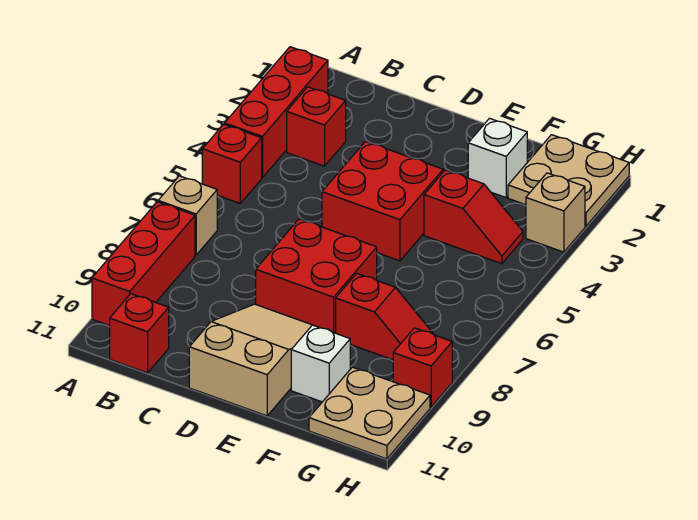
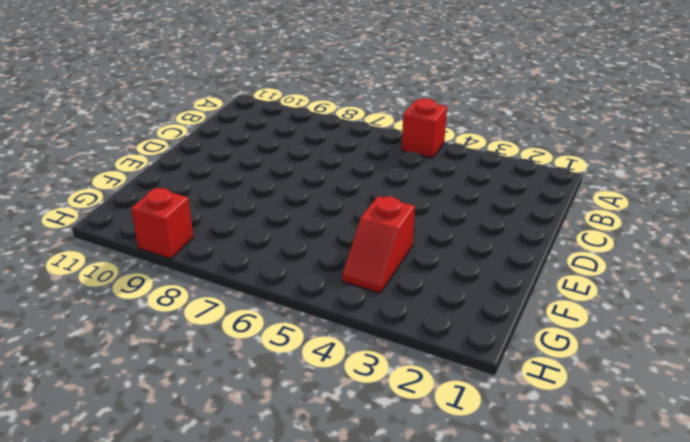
none -> red brick A2:A4 level 1
none -> tan brick A7 level 1
none -> red brick A8:A10 level 1

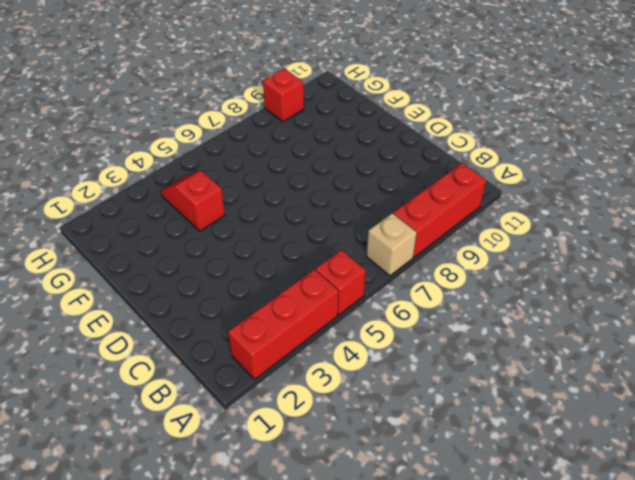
none -> red brick B3 level 1
none -> red brick B11 level 1
none -> red brick D4:E5 level 1

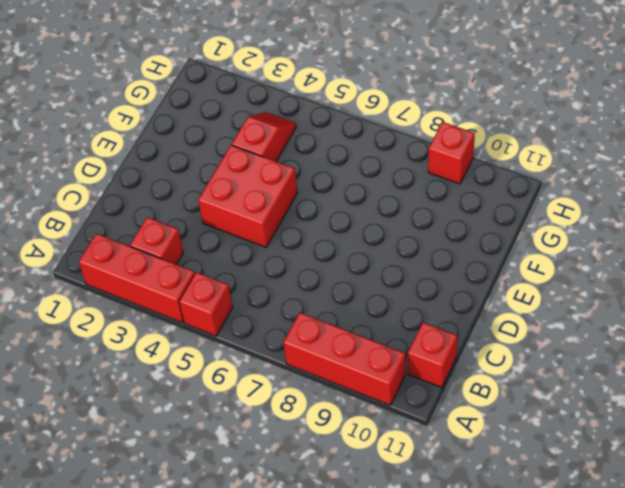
none -> tan brick A7 level 1
none -> red brick D7:E8 level 1
none -> tan slope D9:E11 level 1 top 11

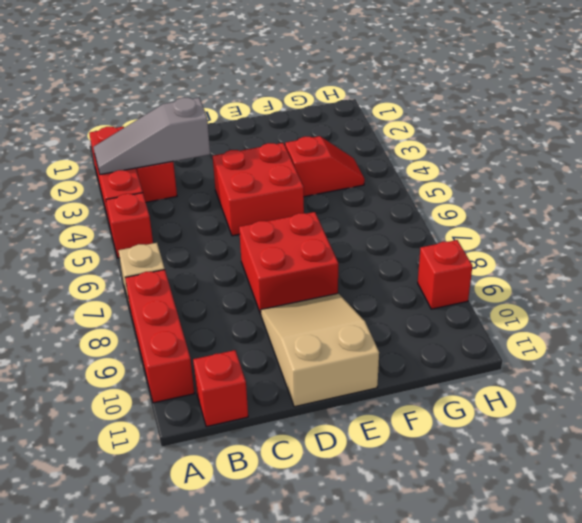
grey slope A3:C3 level 2 top C -> none
none -> white brick F2 level 1
none -> red slope F8:G8 level 1 top F
none -> white brick F10 level 1

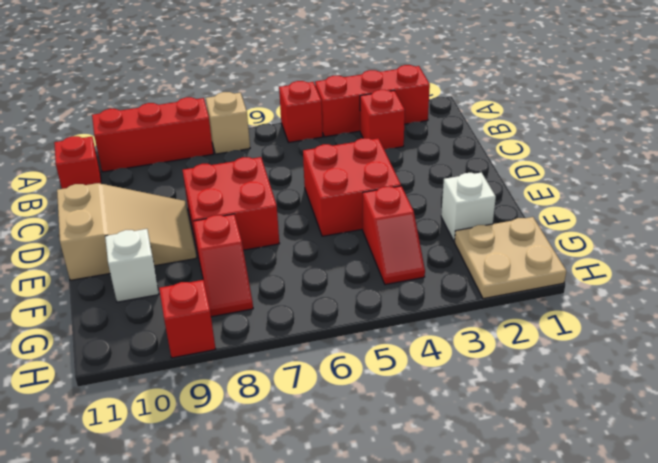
none -> tan plate G10:H11 level 1
none -> tan brick H3 level 1

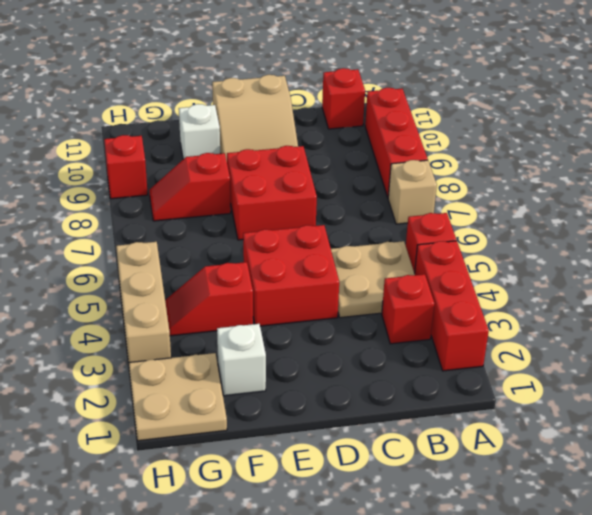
tan plate B4:C5 level 1 -> tan plate G10:H11 level 1
tan brick H3:H5 level 1 -> tan brick H3 level 1

